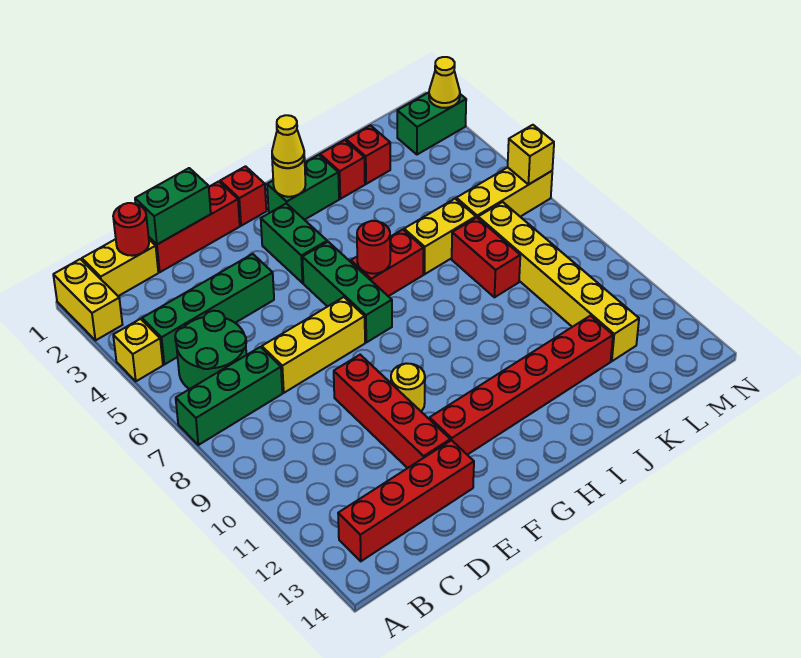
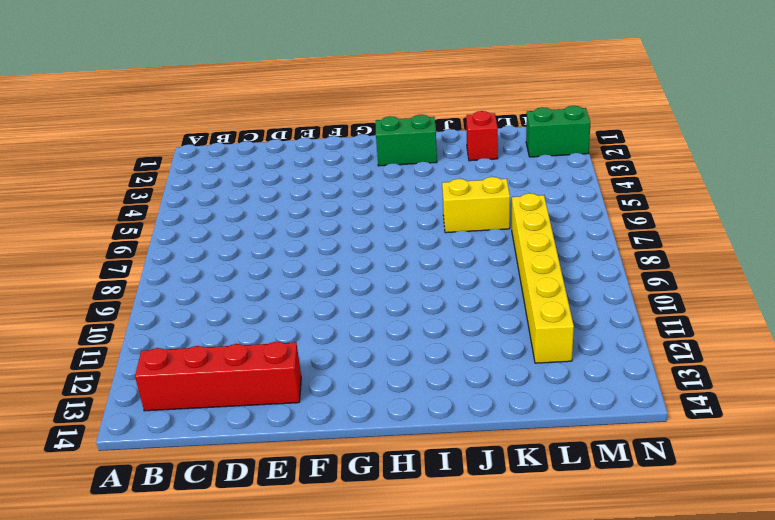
none -> yellow brick A1:A2 level 1
none -> yellow brick A4 level 1
none -> green brick A7:C7 level 1
none -> yellow brick B1:C1 level 1

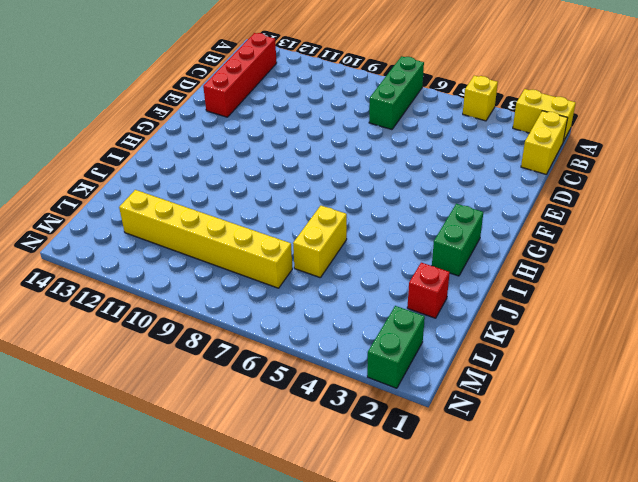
none -> green brick B4:E4 level 1
none -> green round brick B5:C6 level 1
none -> red brick D1:F1 level 1
none -> yellow brick D7:F7 level 1

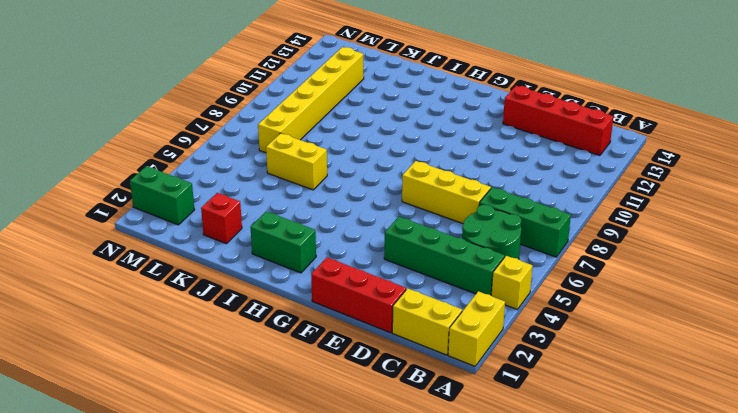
none -> red brick E9:E12 level 1
none -> yellow round brick F10 level 1
none -> red brick F12:K12 level 1
none -> red brick G1 level 1

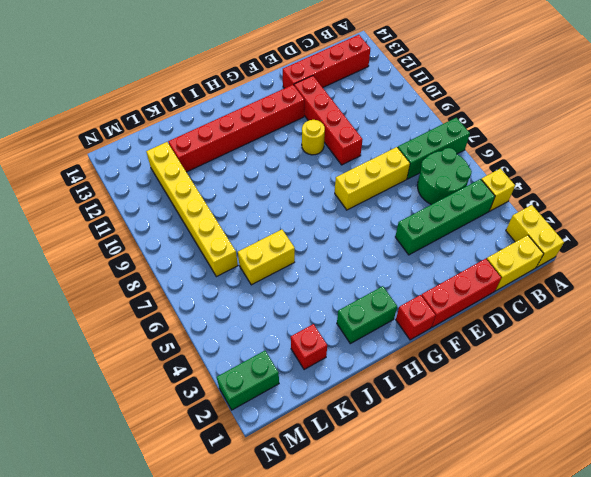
none -> green brick G3:G4 level 1
none -> green brick G5:G7 level 1
none -> red brick H6:I6 level 1
none -> red brick J2 level 1

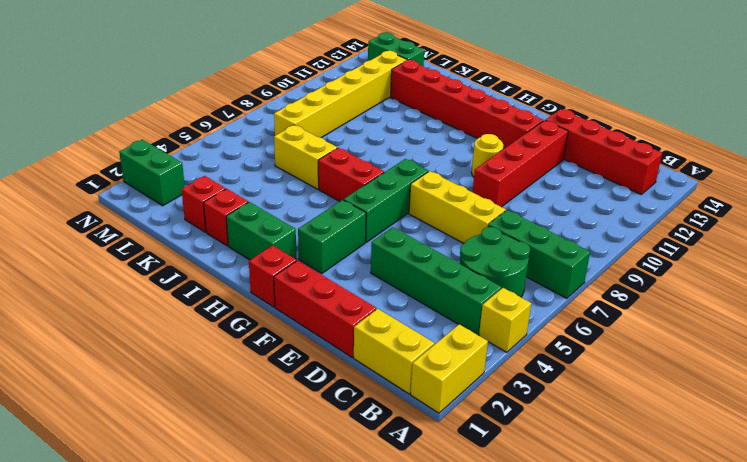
green brick L13:M13 level 1 -> green brick D1:E1 level 2
none -> red brick K7:K8 level 1
none -> yellow brick L6:N6 level 1
none -> red round brick C1 level 2
none -> yellow round brick H2 level 2

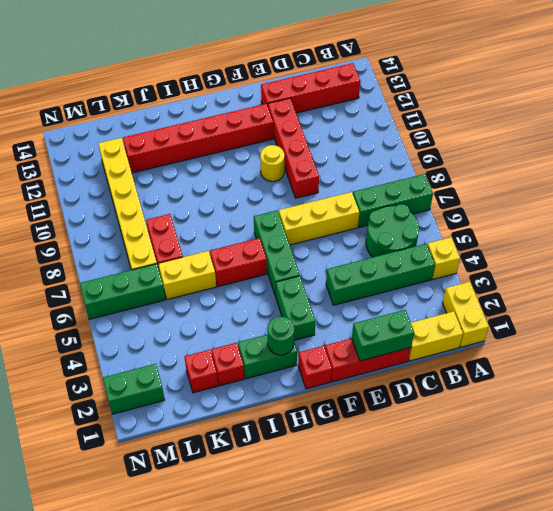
green round brick H2 level 2 -> yellow round brick H2 level 2
green brick L6:N6 level 1 -> yellow brick L6:N6 level 1
none -> red round brick C1 level 2
none -> red round brick H6 level 2
none -> yellow cone N2 level 2
none -> yellow brick N6 level 2

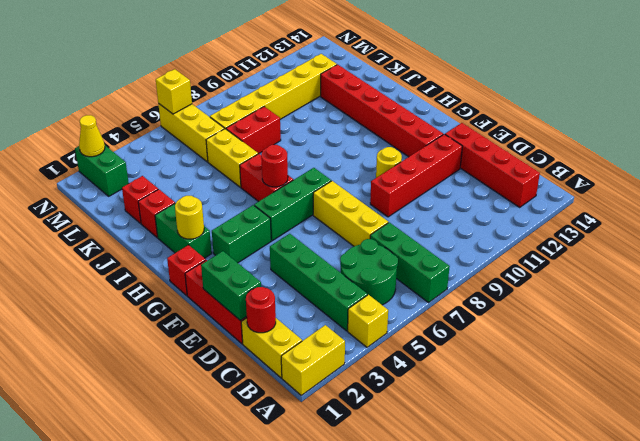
none -> yellow cone H2 level 3

